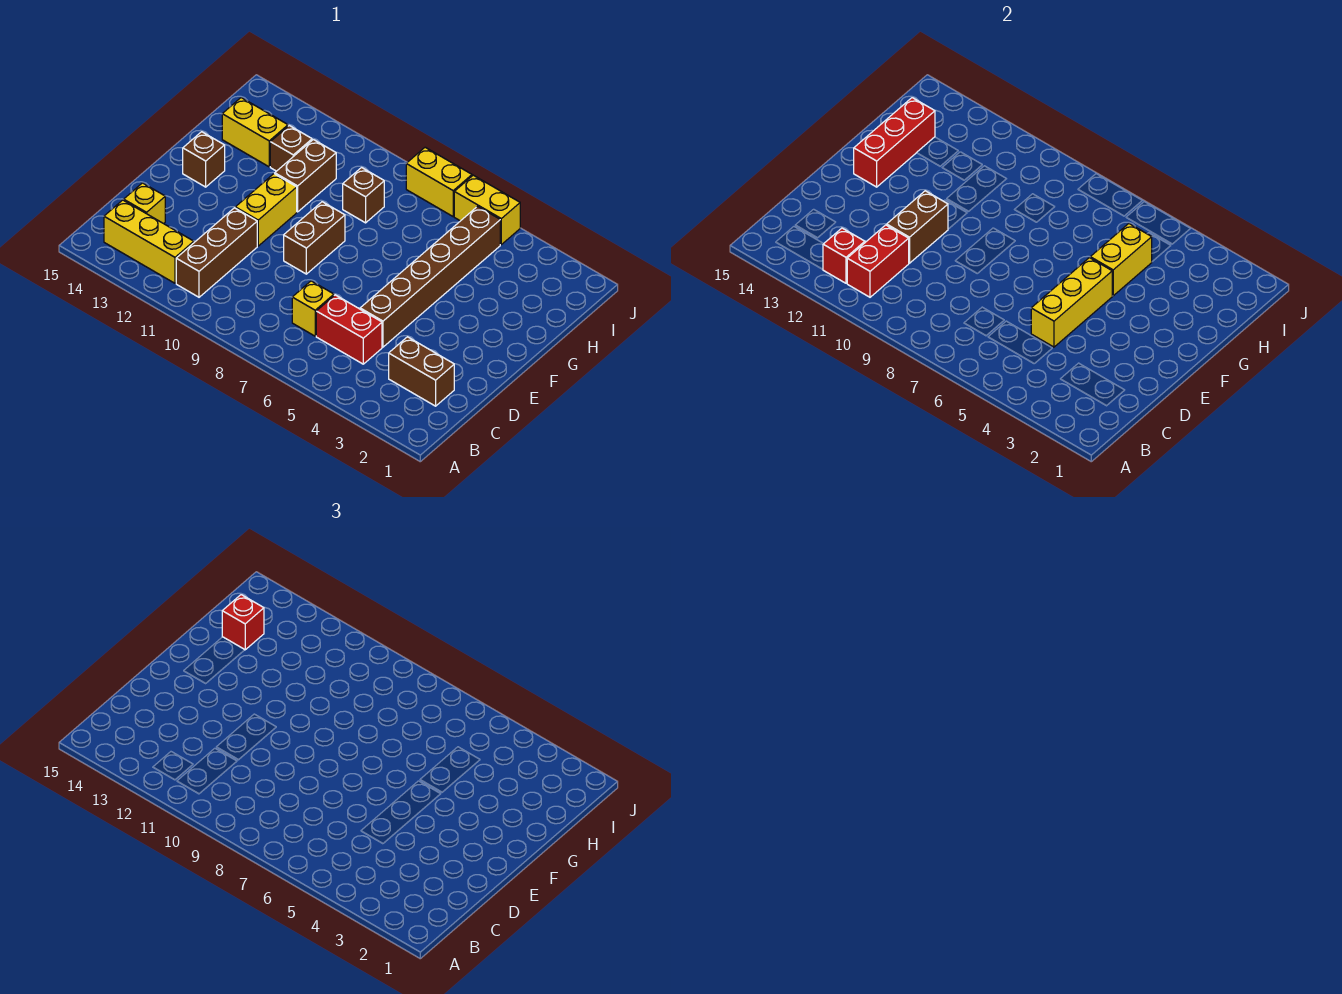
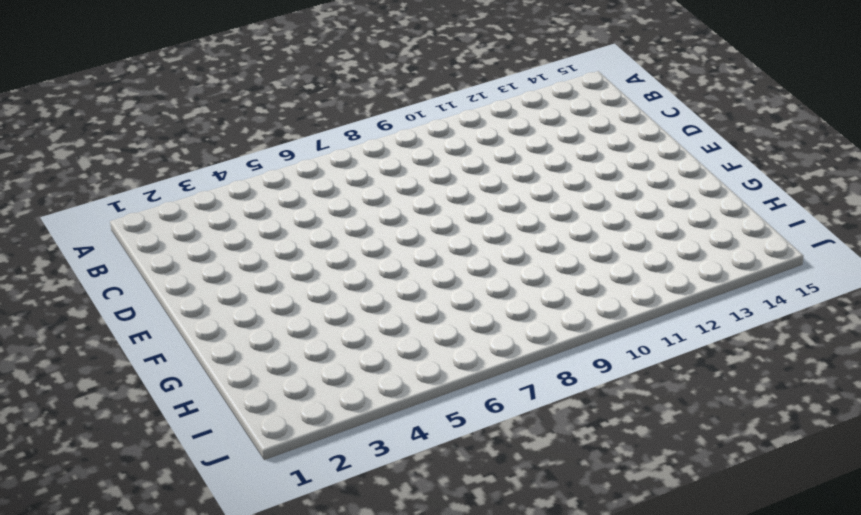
none -> brown brick B11:D11 level 1
none -> yellow brick B12:B14 level 1
none -> brown brick C2:C3 level 1

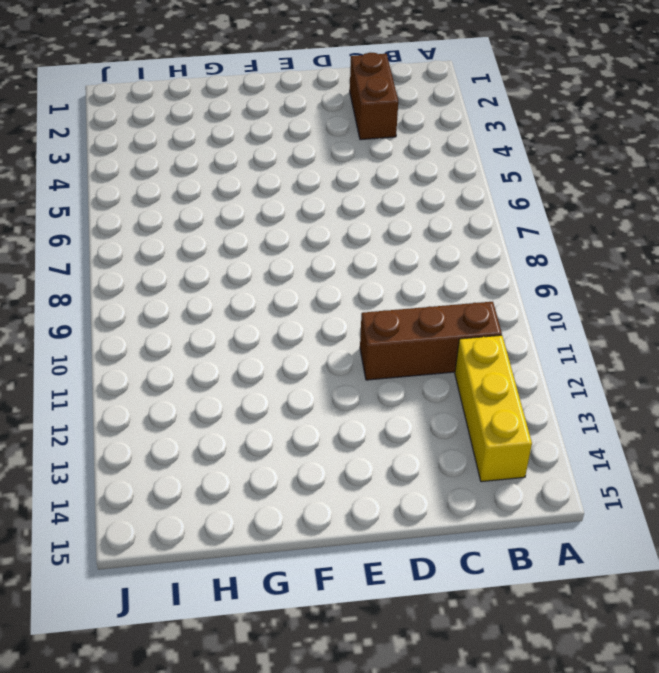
none -> red brick C5:C6 level 1
none -> yellow brick C7 level 1
none -> yellow brick C14 level 1

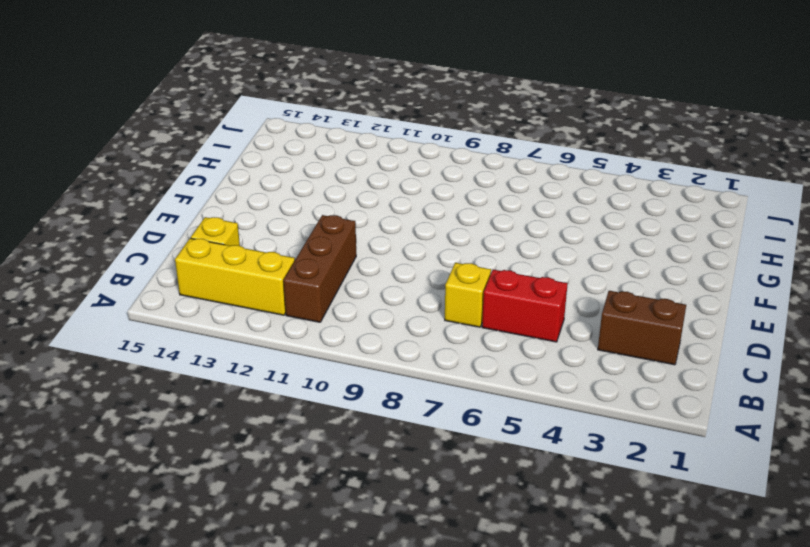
none -> brown brick D5:I5 level 1
none -> brown brick E9:F9 level 1
none -> yellow brick E11:F11 level 1

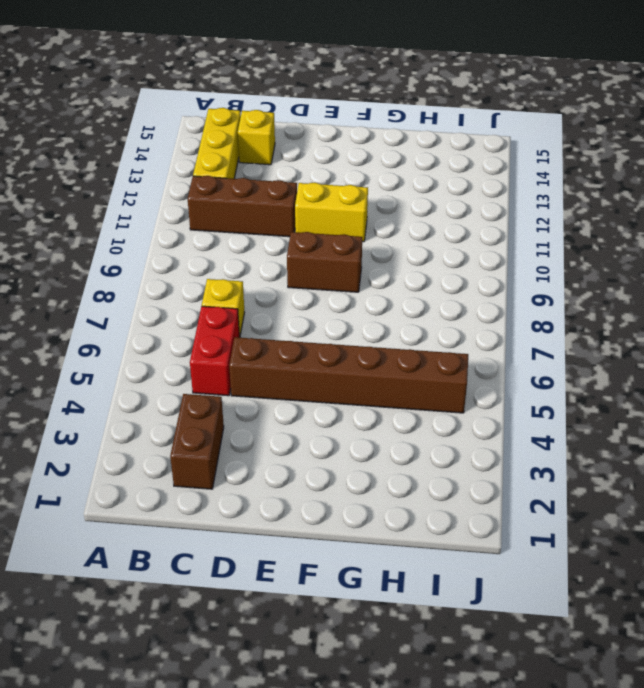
none -> brown brick F14 level 1
none -> brown brick G11:H11 level 1
none -> brown brick H9 level 1

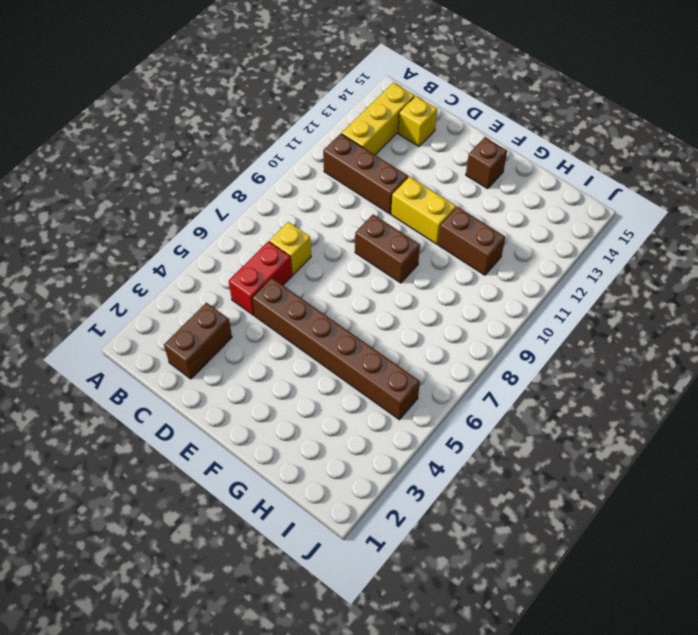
none -> brown brick H9 level 1
none -> brown brick H12 level 1
none -> yellow brick H13:H14 level 1

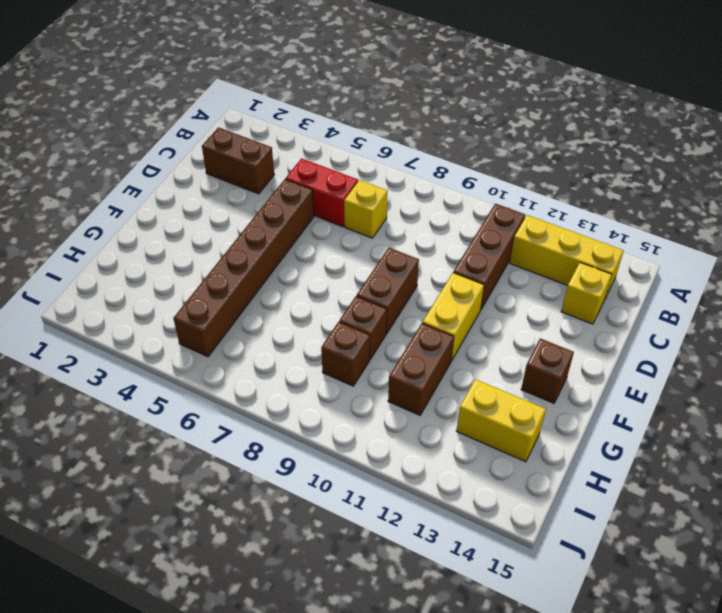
brown brick G9 level 1 -> brown brick H12 level 1
none -> yellow brick J5:J6 level 1
none -> yellow brick J7:J8 level 1
none -> red brick B11:C11 level 2

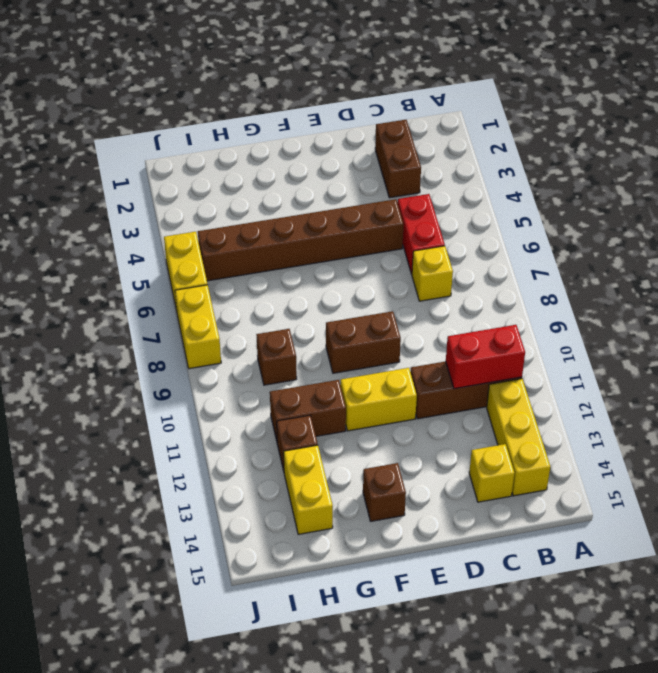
none -> red brick B12 level 2
none -> yellow brick D5:F5 level 2
none -> brown brick D11:E11 level 2

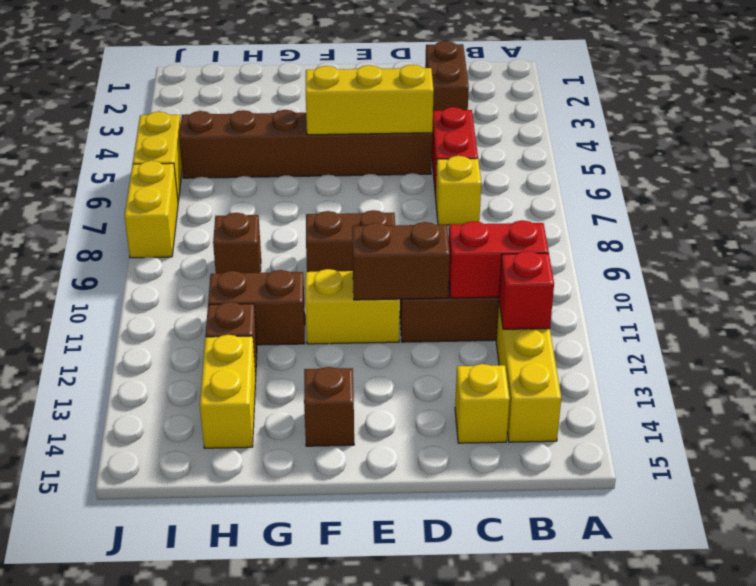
none -> red brick F14:H14 level 2
none -> yellow brick G5:H5 level 2
none -> red brick H14 level 3

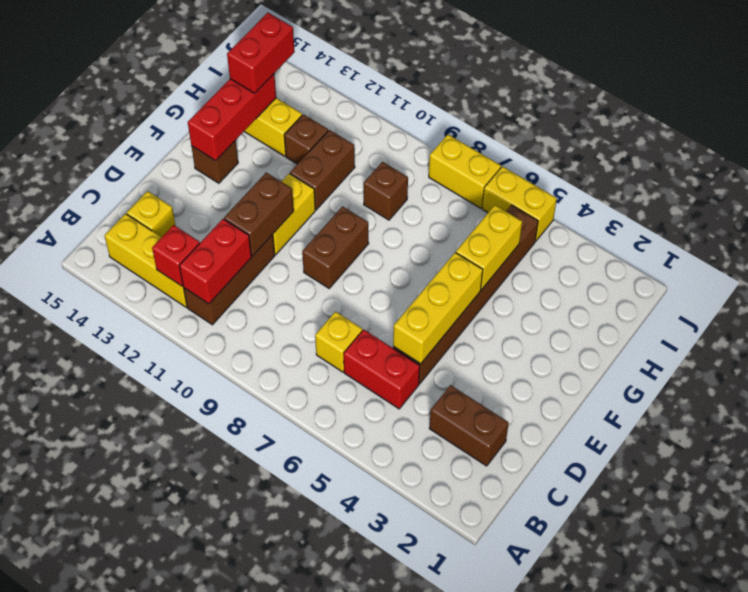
red brick H14:I14 level 3 -> red brick H14 level 3

